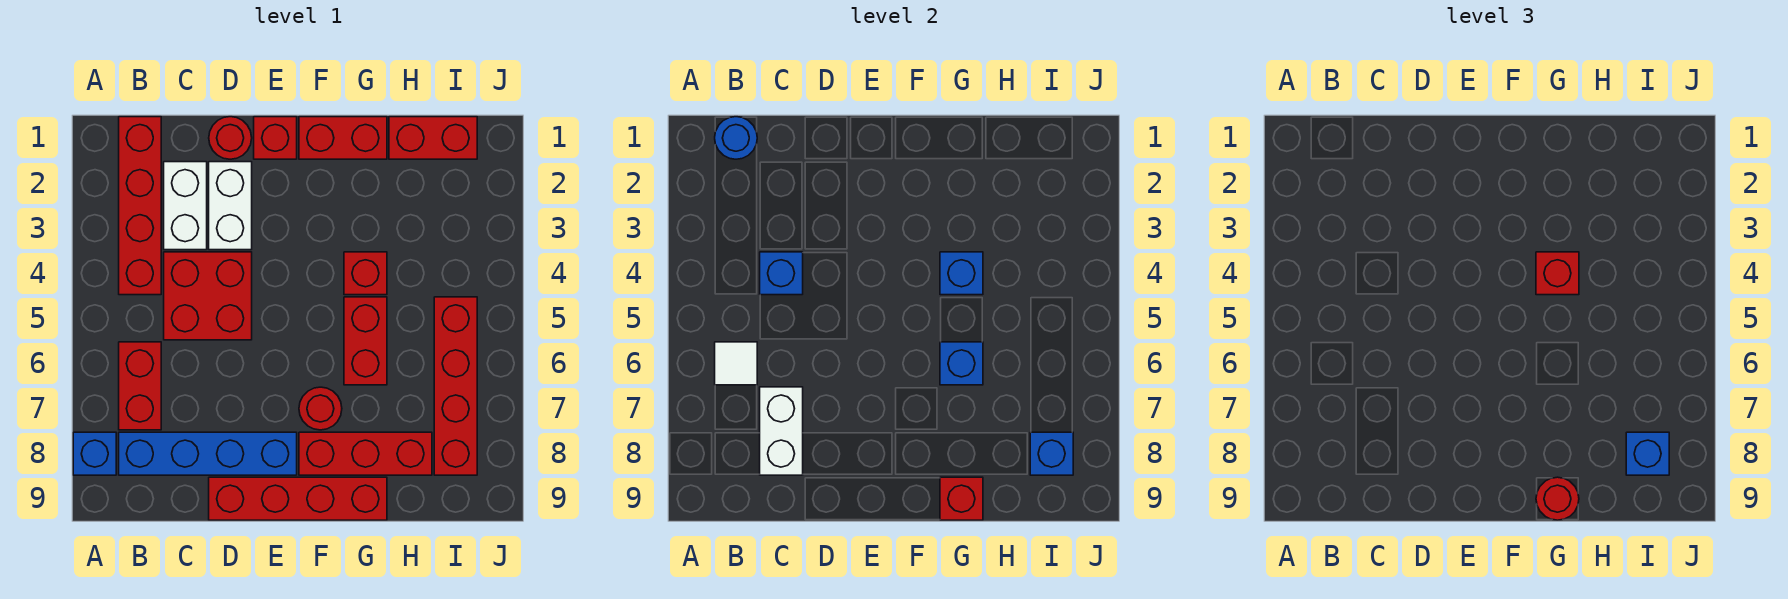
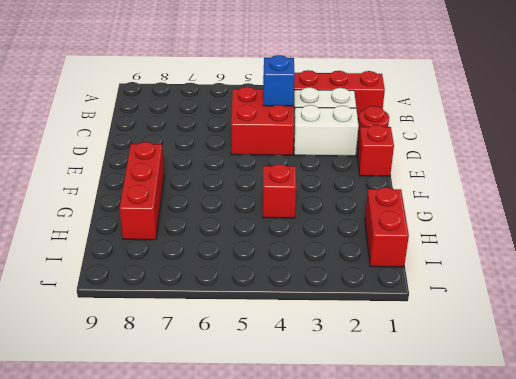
none -> blue brick A8 level 1
none -> red brick B6:B7 level 1
none -> blue brick B8:E8 level 1

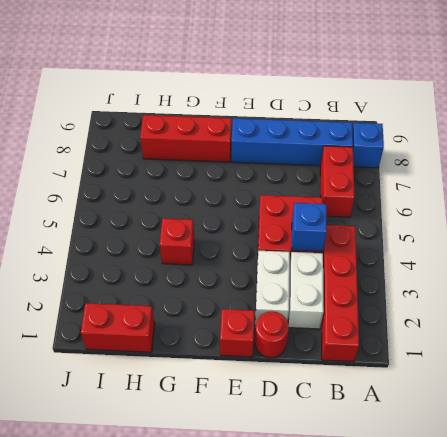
none -> red brick D9:G9 level 1
none -> red brick F1:G1 level 1
none -> red round brick F7 level 1

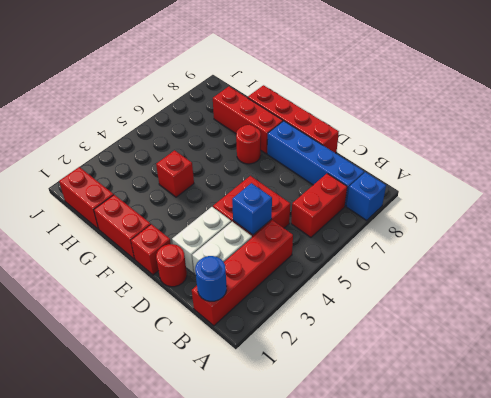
none -> red brick G5:G6 level 1
none -> red brick I5:I8 level 1
none -> white tile B6 level 2

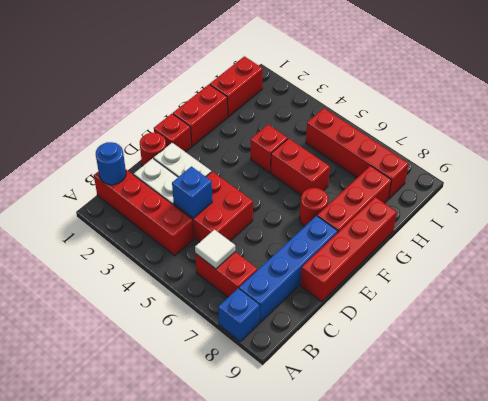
none -> white brick C7:C8 level 2
none -> blue brick G4 level 2
none -> blue brick G6 level 2

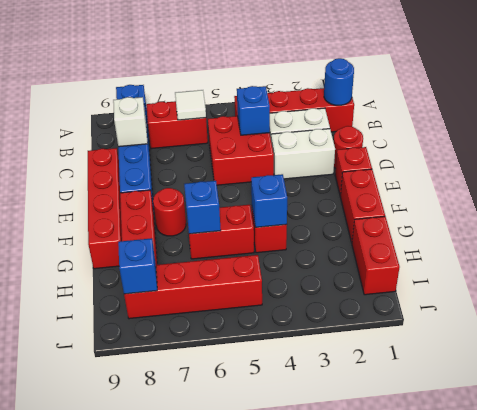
white brick C8 level 2 -> white brick C7:C8 level 2
none -> red brick G9 level 2
none -> red brick G4 level 3
none -> red round brick G9 level 3

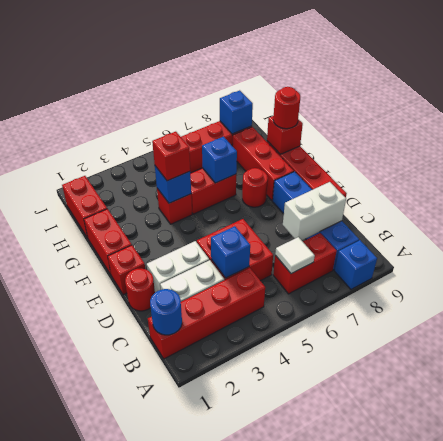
none -> blue brick I8 level 3

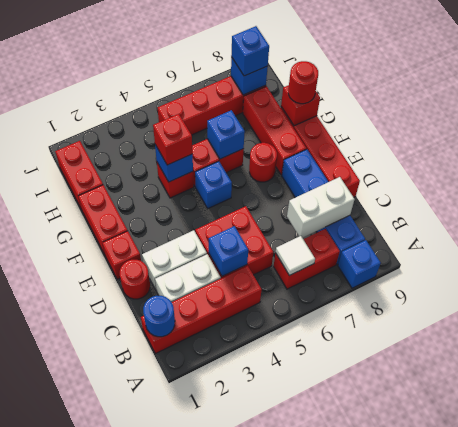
blue brick F5 level 1 -> none

